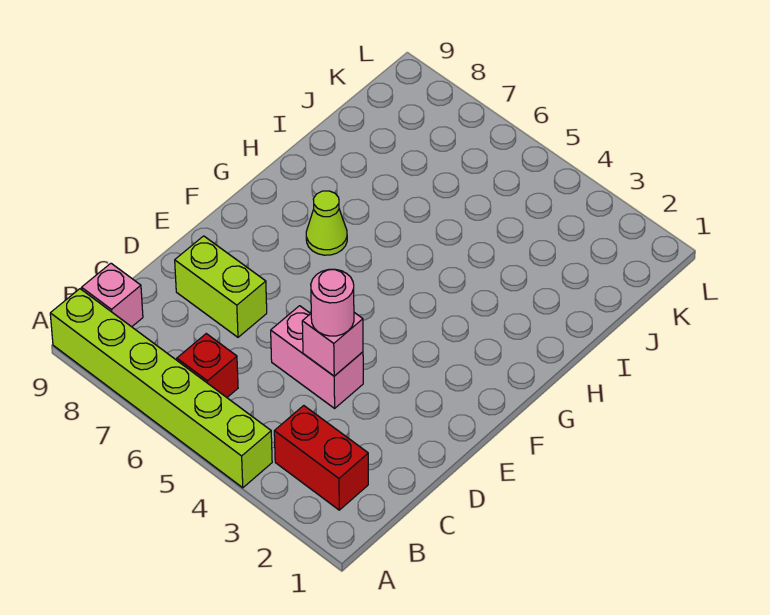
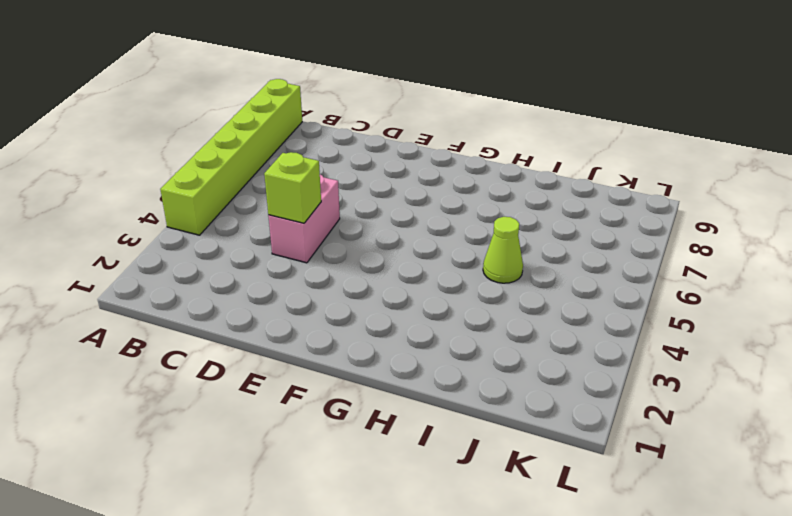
lime brick D4 level 2 -> pink brick D4 level 2
lime cone I5 level 1 -> lime cone G7 level 1
none -> red brick B2:B3 level 1
none -> red brick B6 level 1

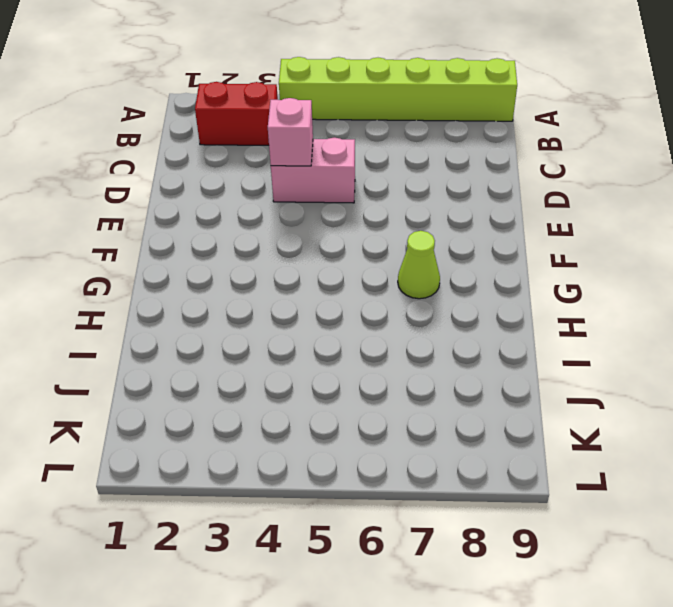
none -> red brick B6 level 1
none -> pink brick B9 level 1

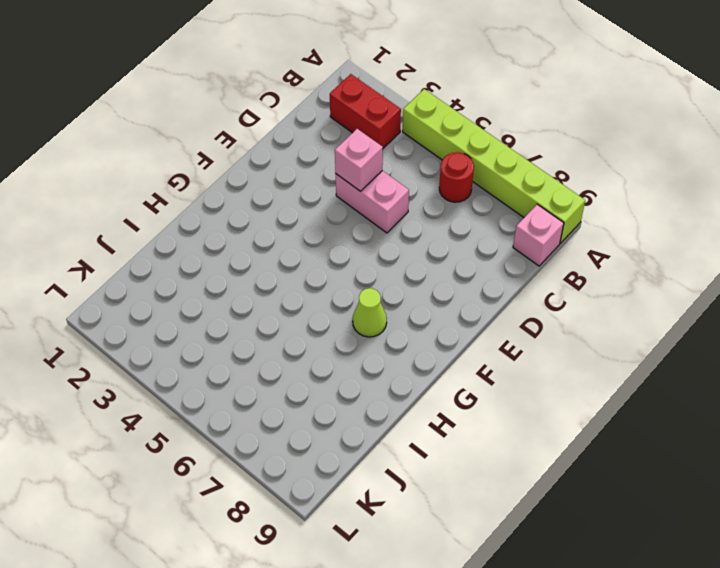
red round brick B6 level 1 -> red brick B6 level 1
none -> lime brick D7:D8 level 1
none -> pink round brick D4 level 3

